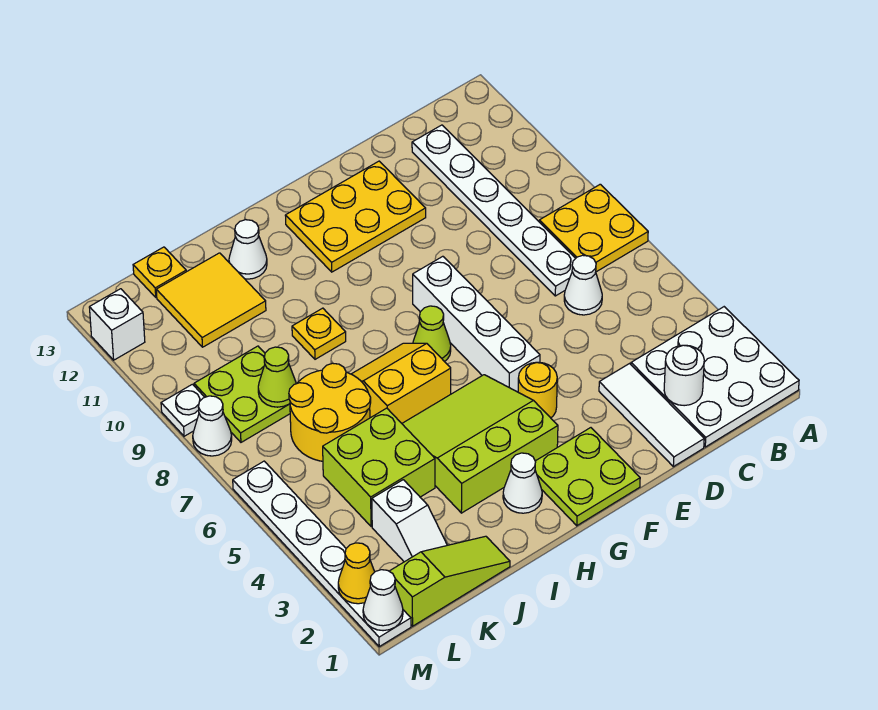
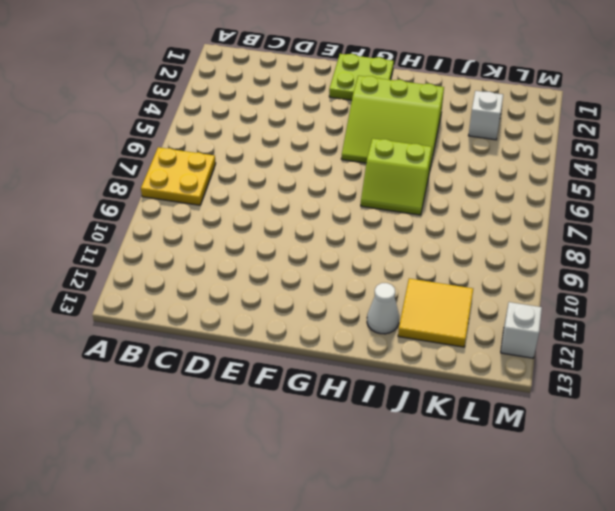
lime slope H6:I7 level 1 top 6 -> yellow slope H6:I7 level 1 top 6
none -> white plate A1:C3 level 1
none -> white cone C6 level 1
none -> white plate C7:C12 level 1
none -> white tile D1:D3 level 1

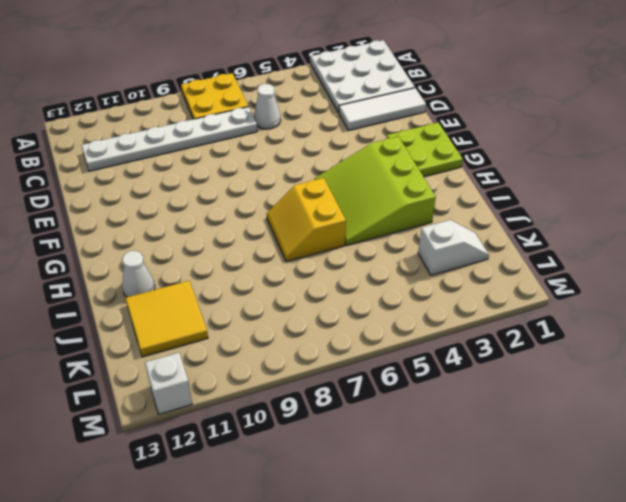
none -> yellow plate E11:G12 level 1
none -> yellow round brick F4 level 1
none -> white brick F5:F8 level 1
none -> lime cone G7 level 1

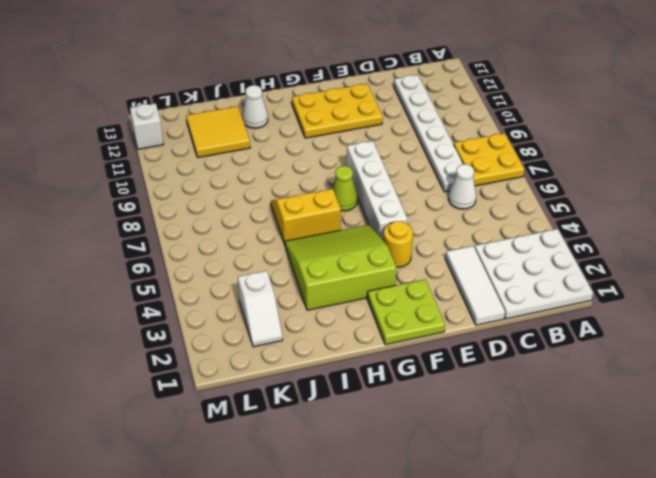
none -> white cone H2 level 1
none -> yellow plate I9 level 1
none -> lime slope J1:L1 level 1 top L
none -> lime brick J4:K5 level 1

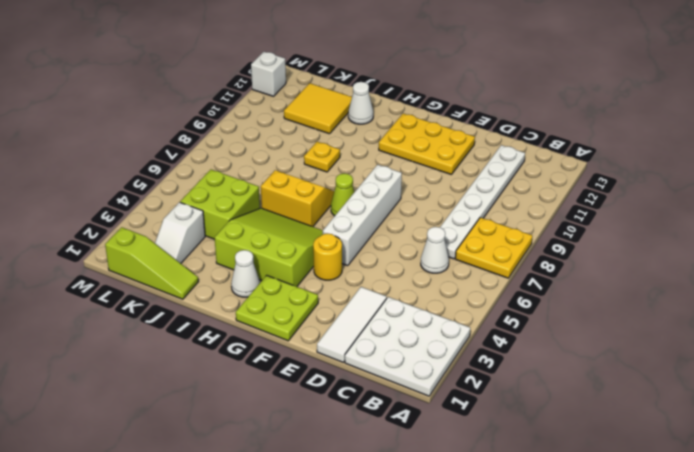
none -> yellow round brick J6:K7 level 1
none -> lime plate K8:L9 level 1
none -> yellow plate K13 level 1
none -> white plate M1:M6 level 1

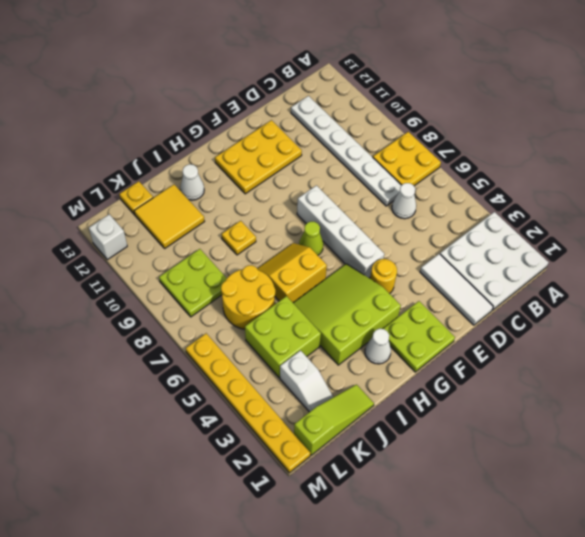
yellow plate M1:M6 level 1 -> white plate M1:M6 level 1
none -> white cone M8 level 1
none -> white plate M9 level 1
none -> white round brick C2 level 2
none -> lime cone K8 level 2

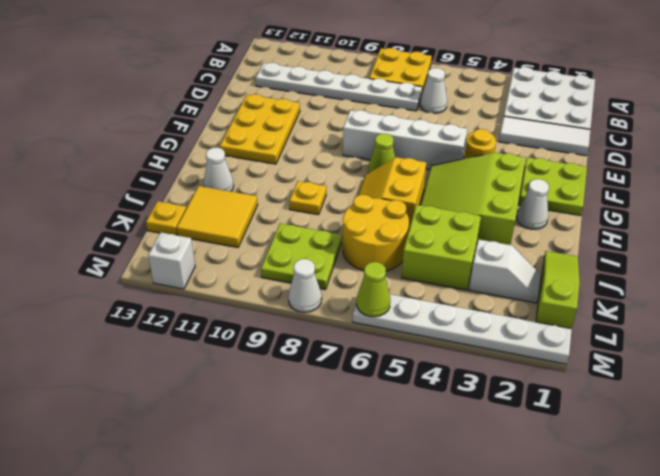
lime cone M6 level 2 -> lime cone K8 level 2
none -> white plate M9 level 1
none -> white round brick C2 level 2
none -> white cone M1 level 2
none -> yellow cone M2 level 2

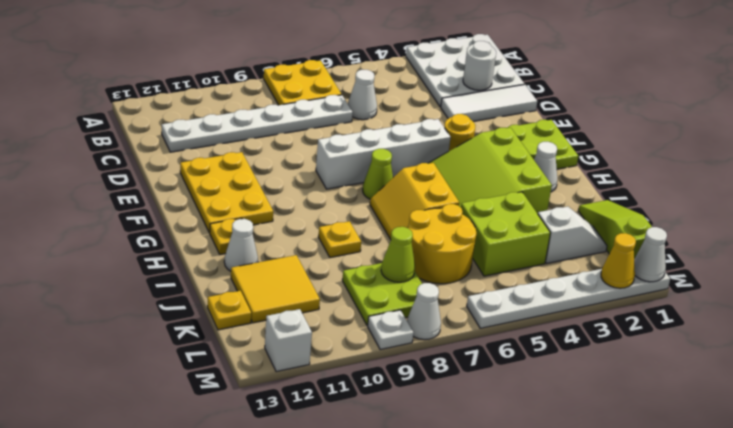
yellow plate H12 level 1 -> none

